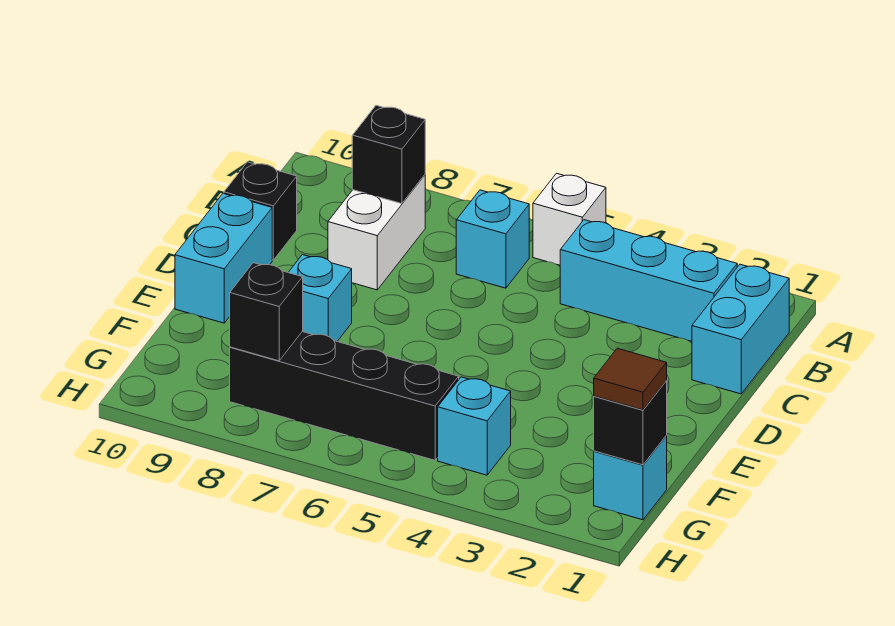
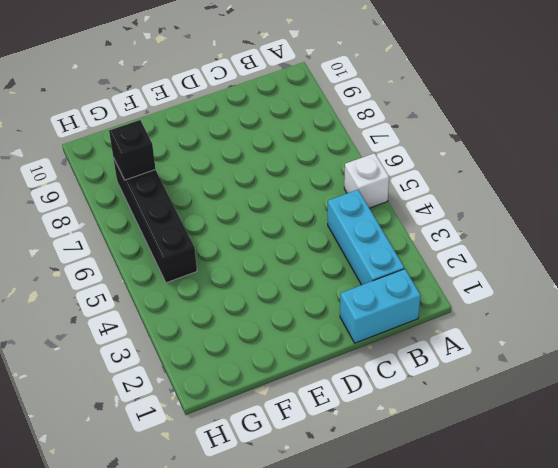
none -> cyan brick B6 level 1
none -> white brick B8:C8 level 1
none -> black brick C10 level 1

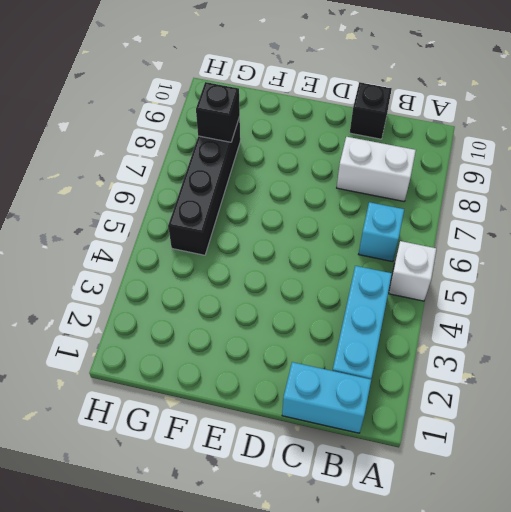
none -> cyan brick D10:E10 level 1
none -> cyan brick E8 level 1
none -> cyan brick G1 level 1

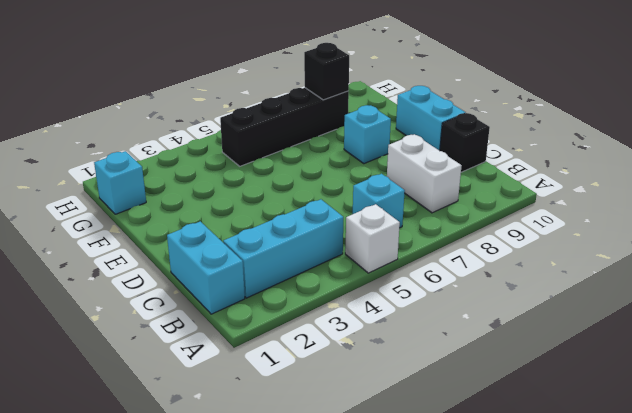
none -> cyan brick G4 level 1
none -> black brick B8 level 2
none -> black brick G1 level 2

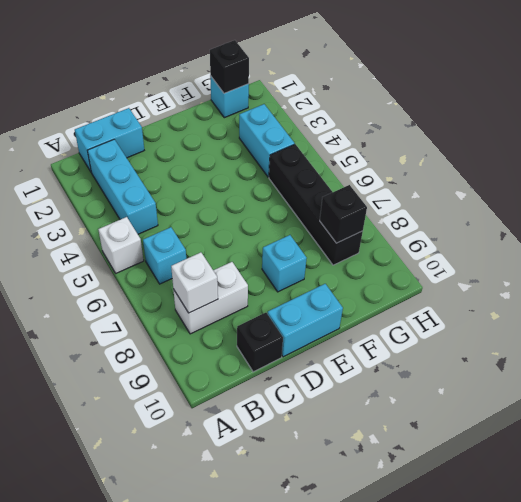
white brick B8 level 2 -> black brick B8 level 2
cyan brick G3:G4 level 1 -> cyan brick G4 level 1
none -> brown tile G1 level 3

